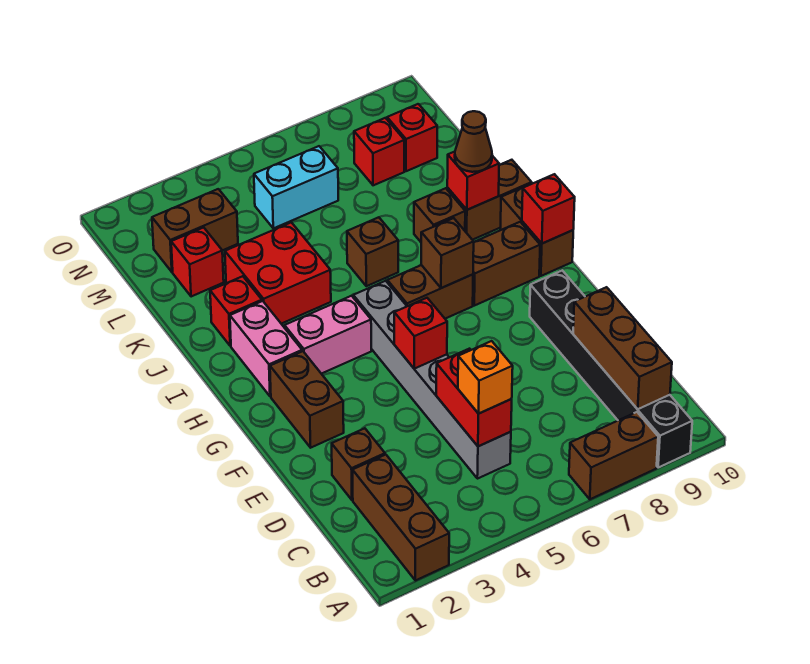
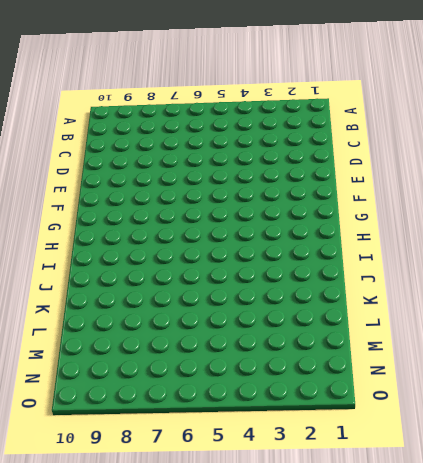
none -> brown brick A2:C2 level 1
none -> brown brick A7:A8 level 1
none -> black brick A9:F9 level 1

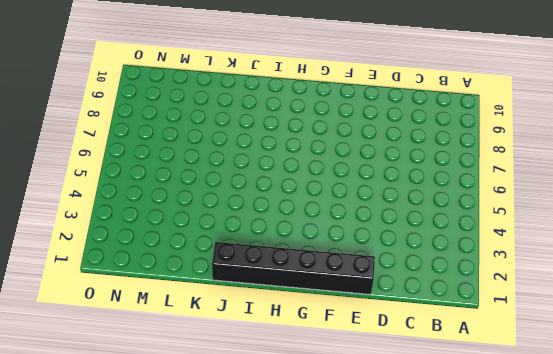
black brick E1:J1 level 1 -> black brick A9:F9 level 1
none -> brown brick A2:C2 level 1
none -> brown brick A7:A8 level 1
none -> grey brick C5:H5 level 1

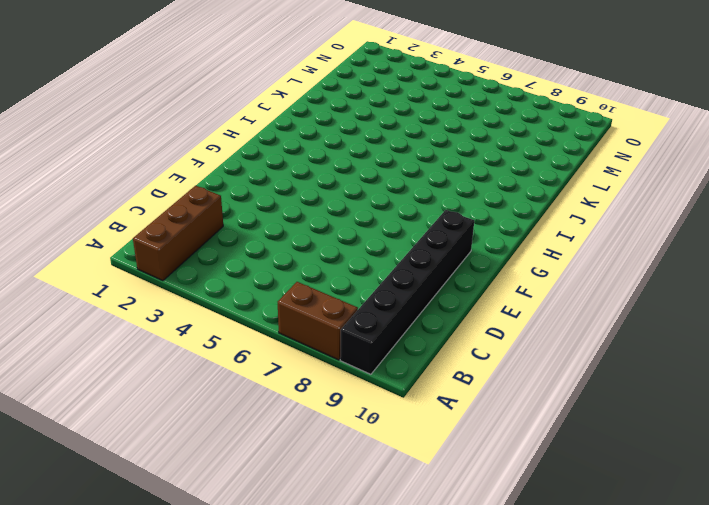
none -> grey brick C5:H5 level 1
none -> brown brick D2 level 1
none -> brown brick F2:G2 level 1

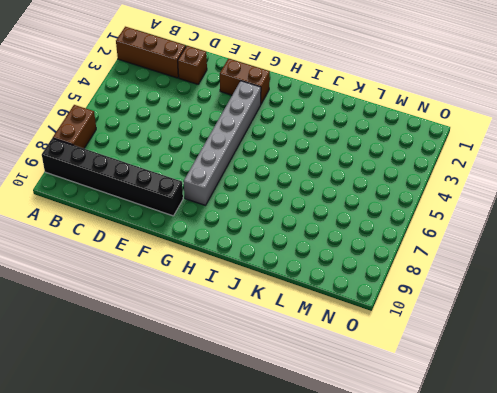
grey brick G3:G8 level 1 -> grey brick C5:H5 level 1
none -> pink brick H2:I2 level 1
none -> pink brick H3:H4 level 1
none -> brown brick H6:H7 level 1

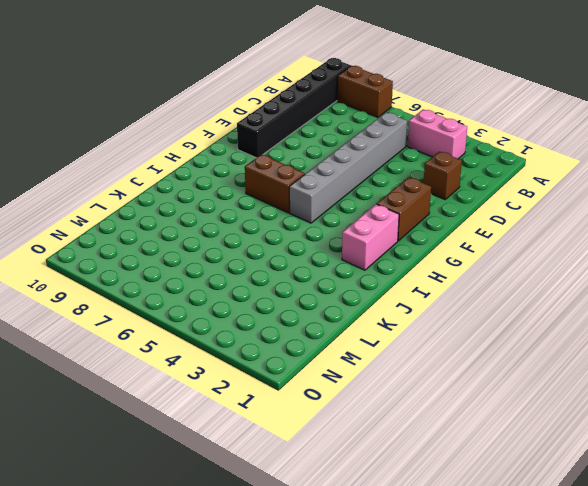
pink brick B3:B4 level 1 -> pink brick H3:H4 level 1
none -> brown brick A2:C2 level 1
none -> brown brick H8:H9 level 1
none -> brown brick H10:I10 level 1

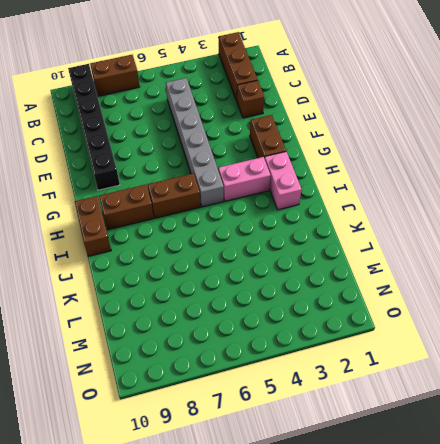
none -> red brick J2 level 1
none -> red brick J3:K4 level 1
none -> brown brick J6 level 1

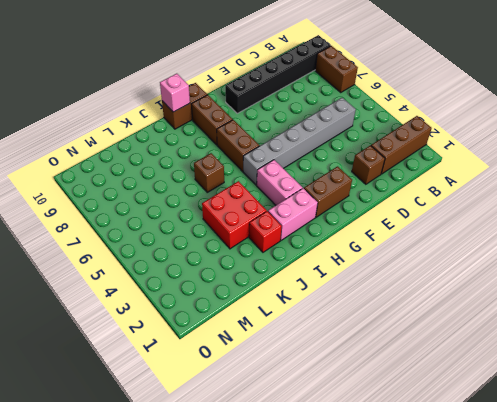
pink brick I10 level 2 -> none
none -> brown brick J8 level 1
none -> brown brick J9:J10 level 1
none -> red brick L2 level 1

